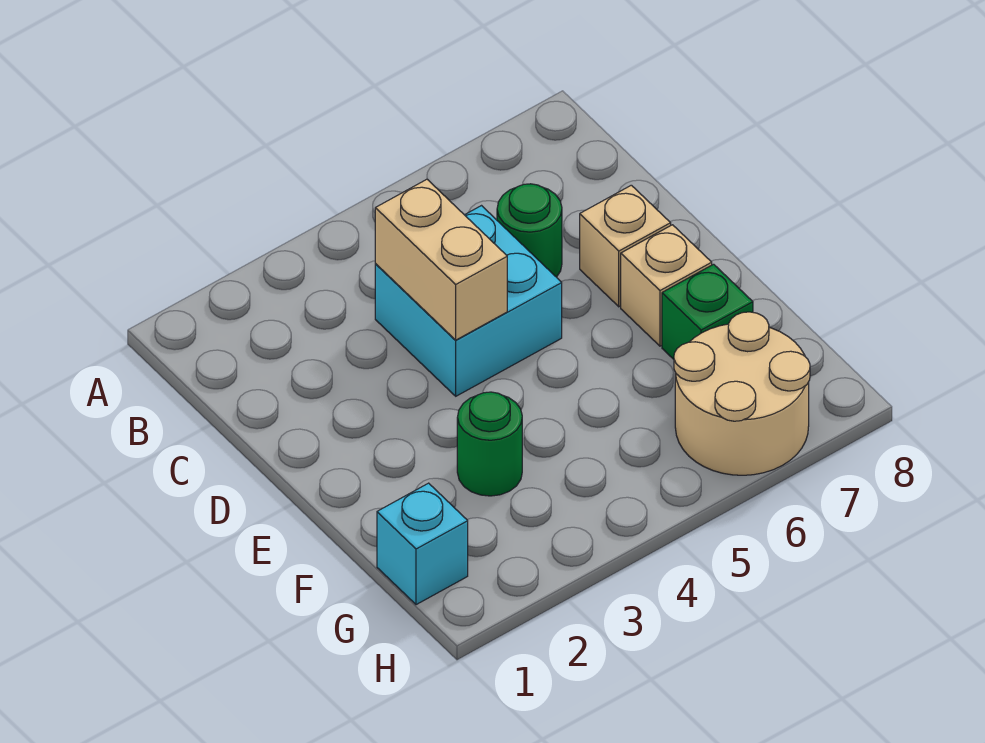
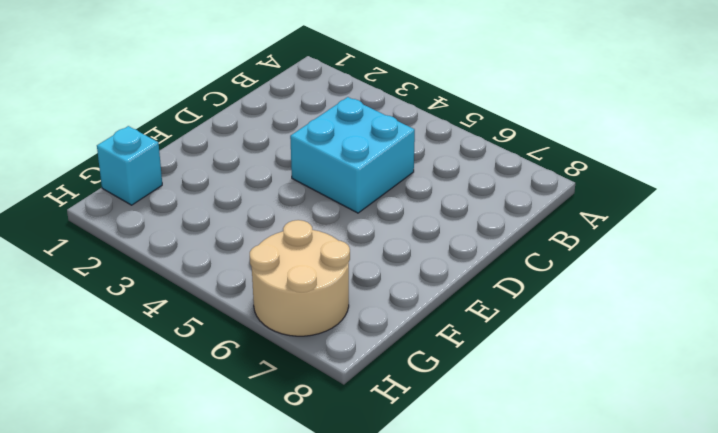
none -> green round brick C6 level 1
none -> tan brick D7 level 1

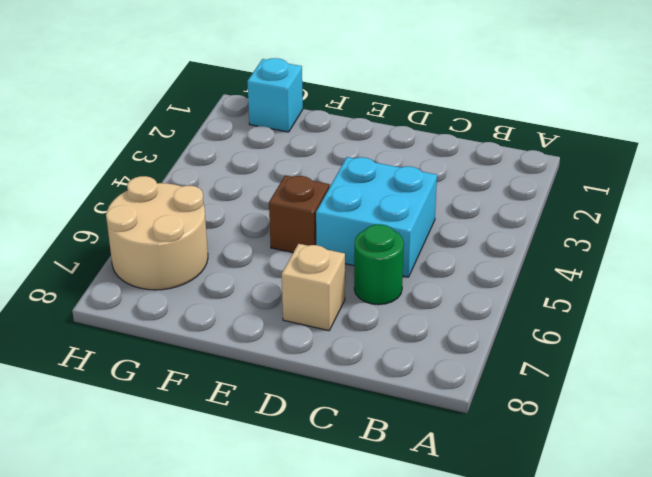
brown brick E5 level 1 -> none
none -> tan brick E7 level 1
none -> green round brick F3 level 1

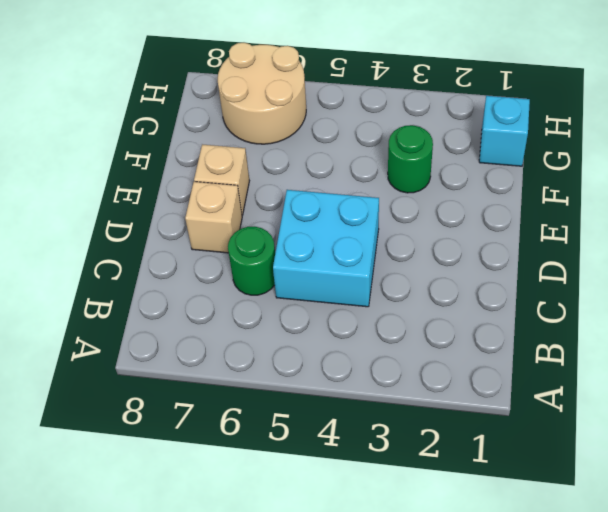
none -> green brick F7 level 1
none -> tan brick C4:D4 level 2

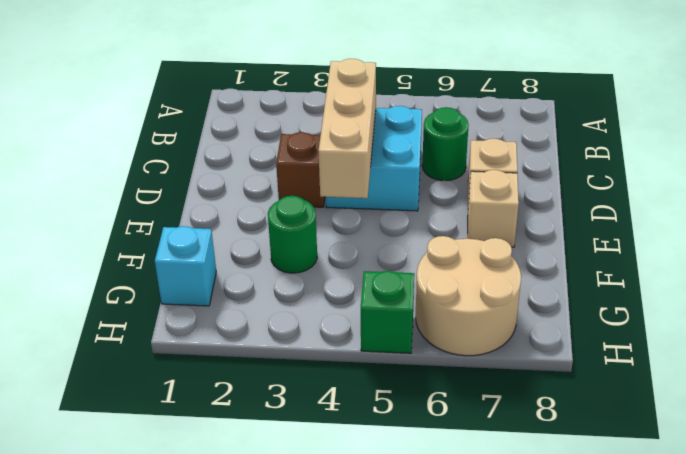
tan brick C4:E4 level 2 -> tan brick C4:D4 level 2
brown brick D3 level 1 -> none
green brick H5 level 1 -> green brick F7 level 1

